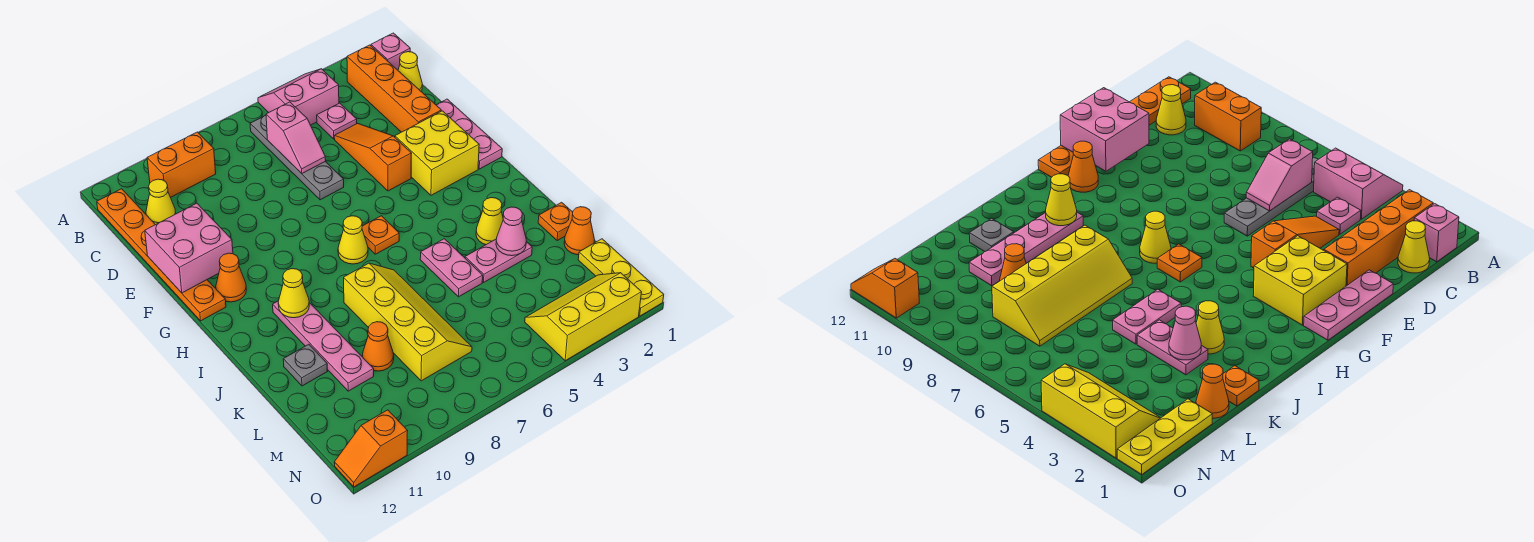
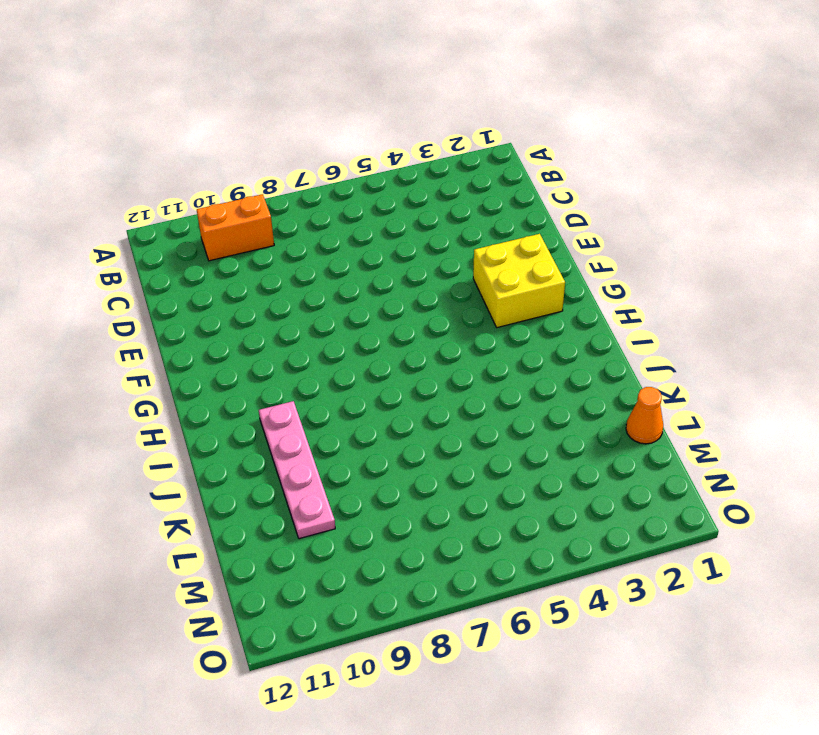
none -> pink slope A4:B5 level 1 top B
none -> pink brick B1 level 1
none -> orange brick B2:E2 level 1
none -> grey plate B6:E6 level 1

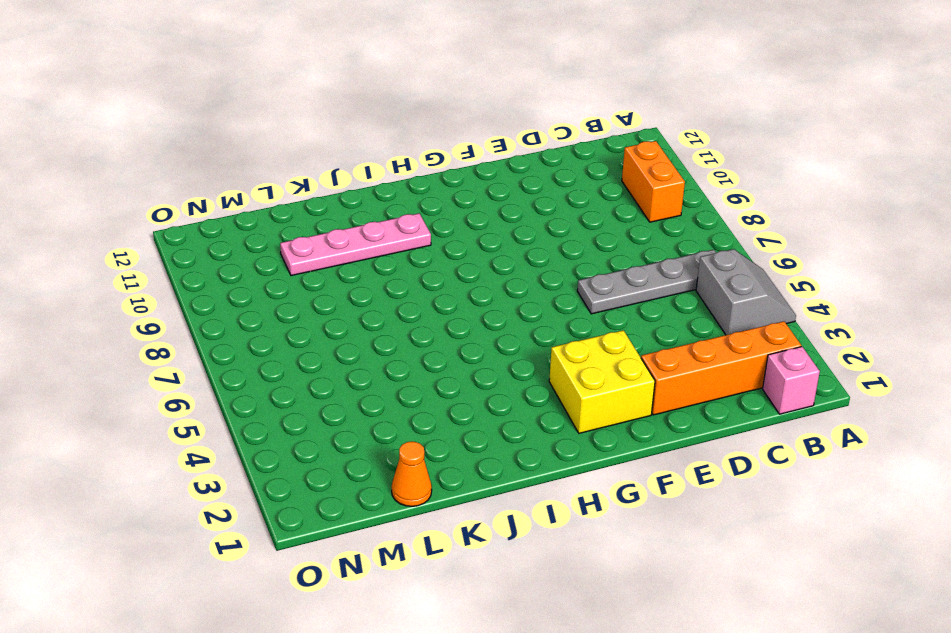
grey slope A4:B5 level 1 top B -> pink slope A4:B5 level 1 top B
none -> orange plate B12:G12 level 1
none -> yellow cone C1 level 1
none -> pink plate C4 level 1
none -> yellow cone C11 level 1

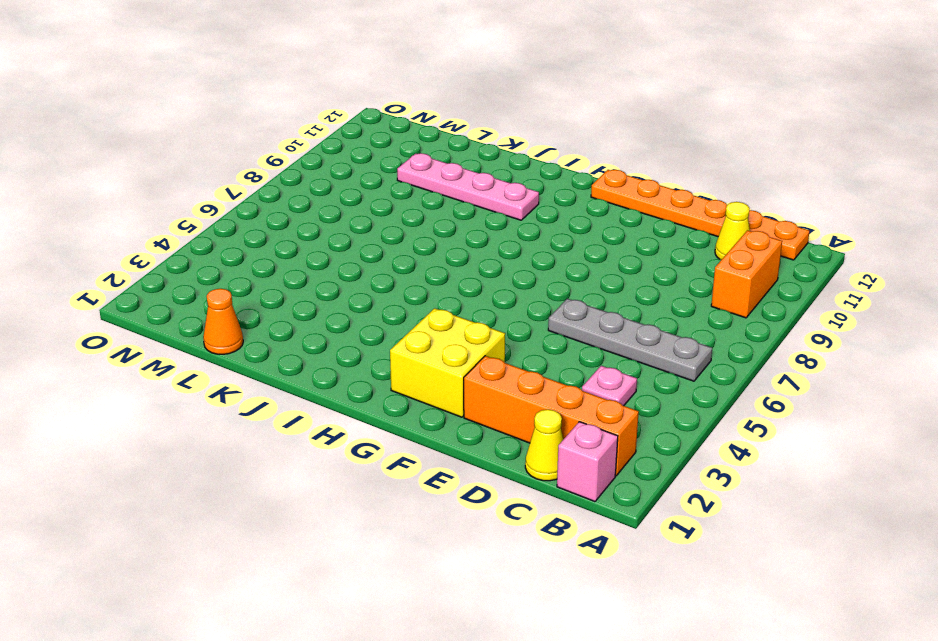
none -> pink slope A4:B5 level 1 top B
none -> orange slope D4:F4 level 1 top F
none -> pink plate E1:G1 level 1
none -> orange cone G11 level 1

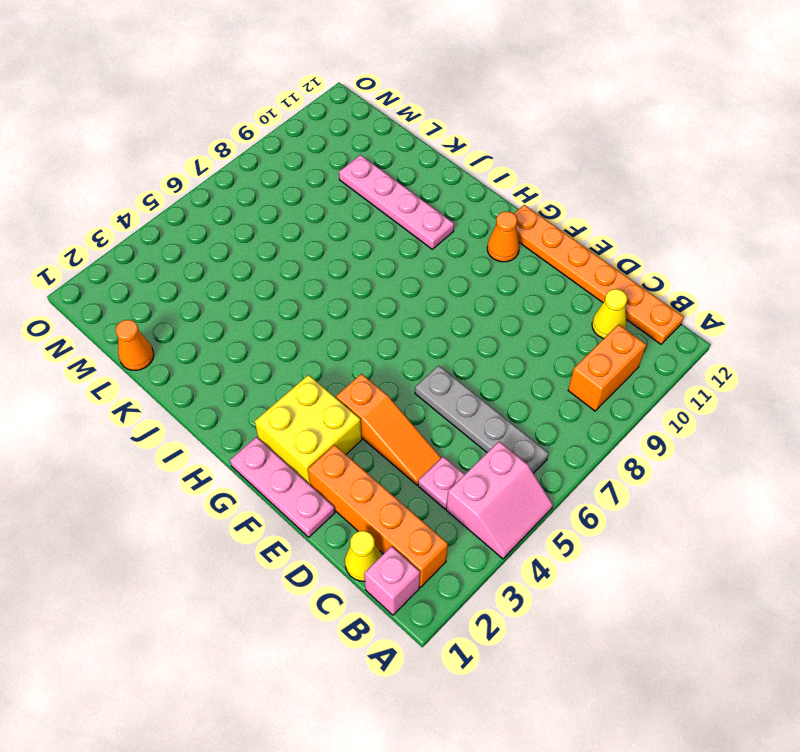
none -> orange plate H6 level 1
none -> yellow cone H7 level 1
none -> yellow cone J3 level 1
none -> pink plate J5:K5 level 1

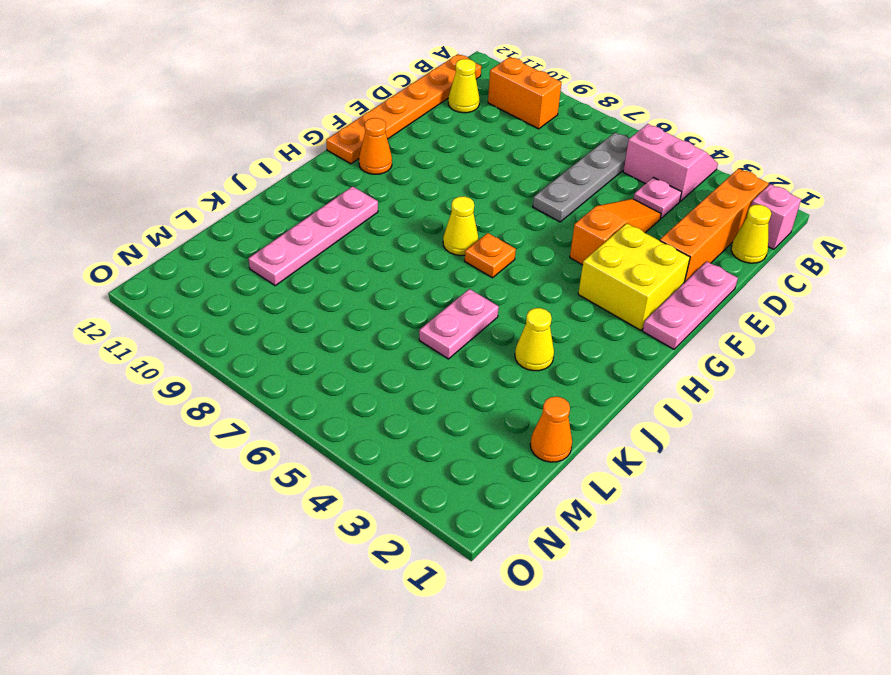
none -> yellow slope J7:M8 level 1 top 8
none -> orange plate K1 level 1
none -> pink plate K3:K4 level 1
none -> grey plate K11 level 1

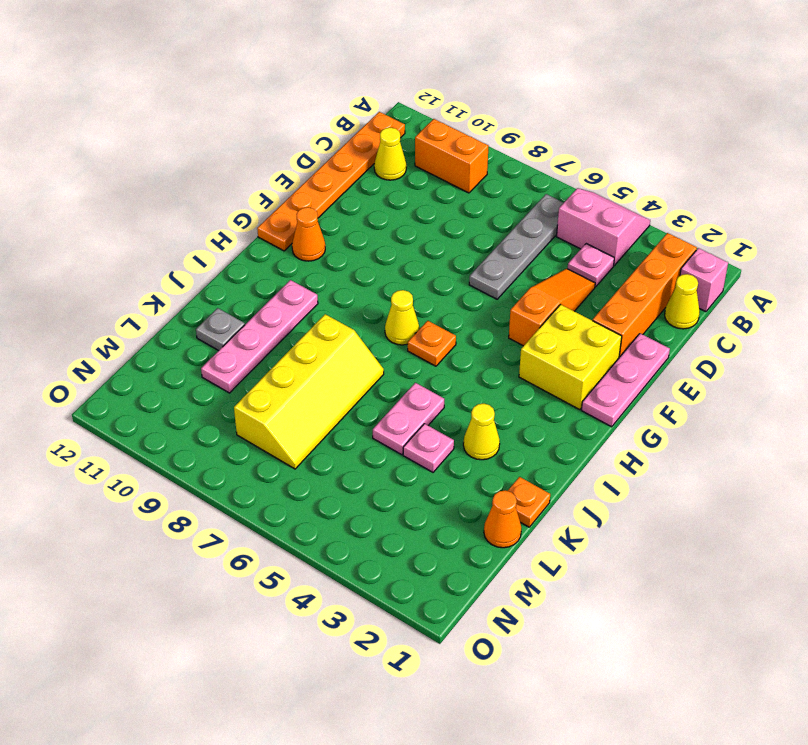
pink plate K4 level 1 -> pink plate K3:K4 level 1
none -> orange cone L9 level 1
none -> yellow plate M1:O1 level 1
none -> yellow slope N2:O4 level 1 top O
none -> orange slope O11:O12 level 1 top 11

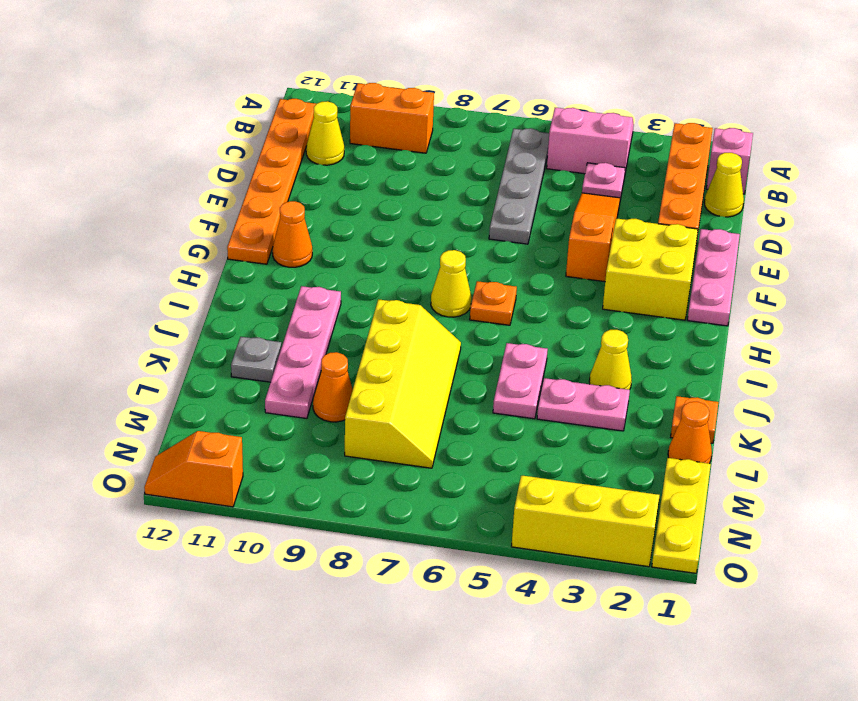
none -> pink slope C6:D6 level 2 top C
none -> pink brick E11:F12 level 2
none -> yellow cone I10 level 2
none -> pink cone K3 level 2

